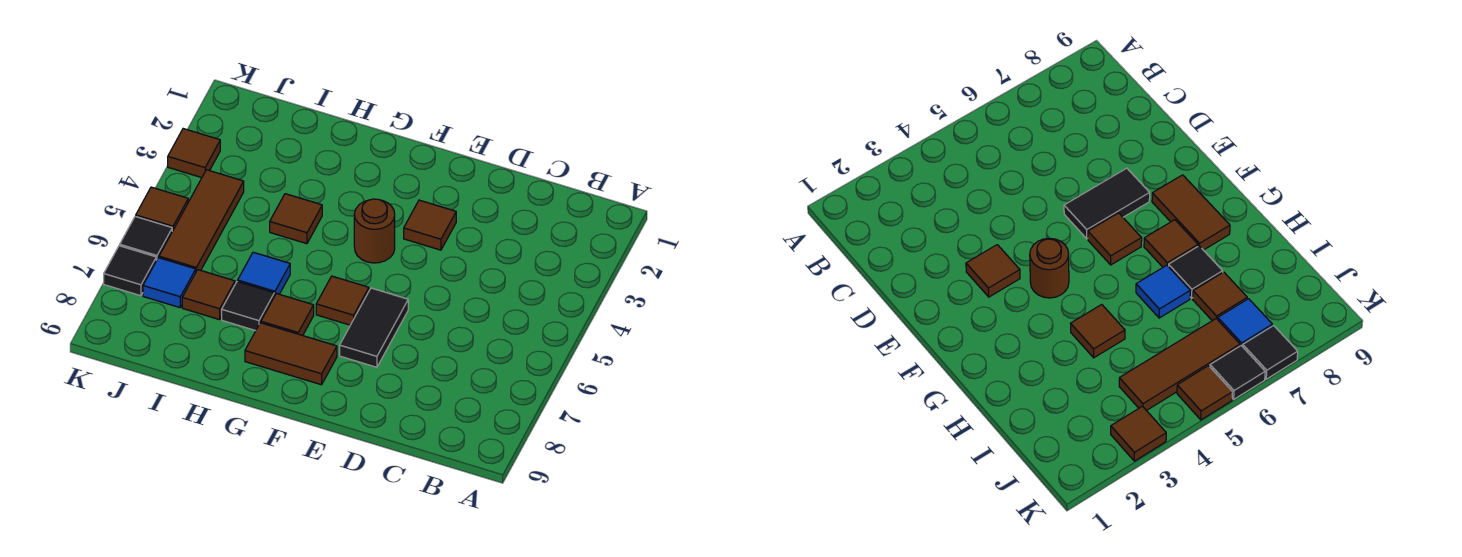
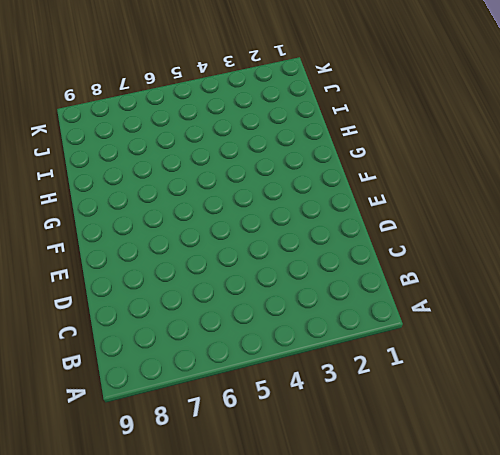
none -> brown tile E3 level 1
none -> black tile E6:E7 level 1
none -> brown round brick F4 level 1

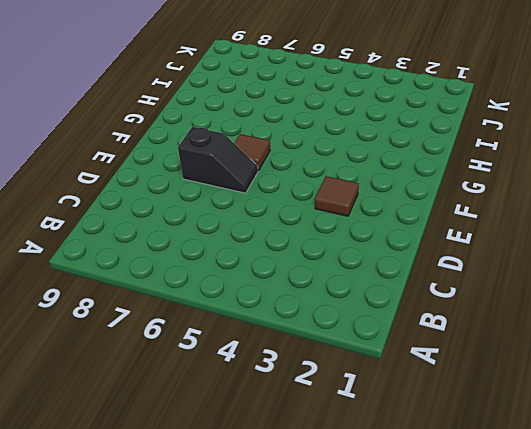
black slope E6:E7 level 1 top 7 -> black tile E6:E7 level 1
none -> brown round brick F4 level 1
none -> brown tile F8:G8 level 1
none -> brown tile G7 level 1

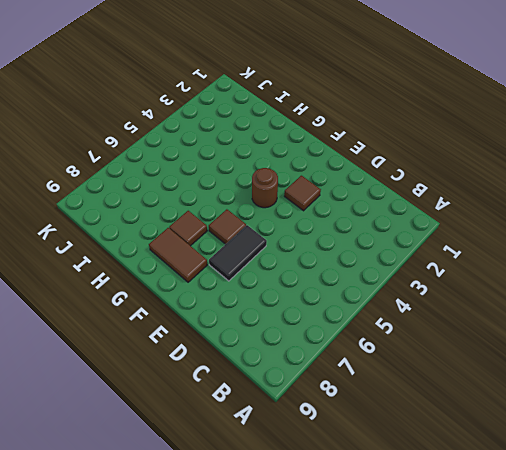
none -> brown tile H4 level 1
none -> blue tile H6 level 1
none -> black tile H7 level 1

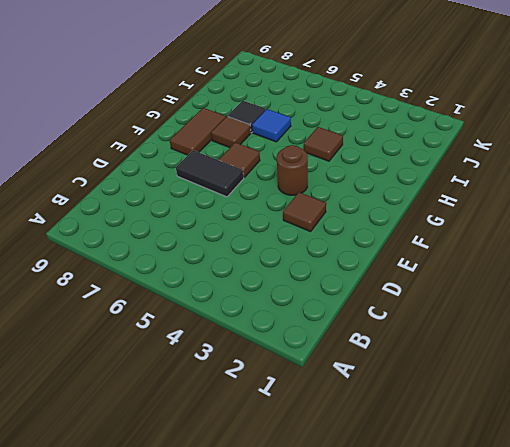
none -> brown tile I7 level 1
none -> brown tile J4:J6 level 1
none -> blue tile J7 level 1

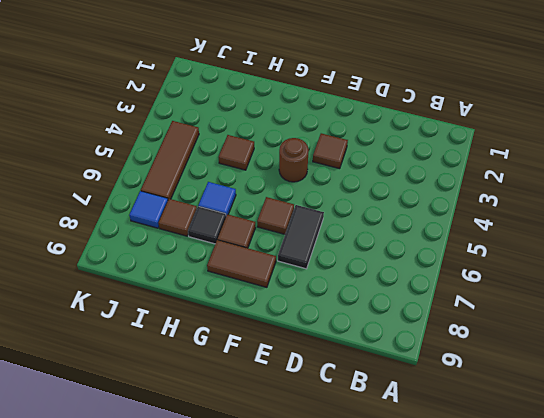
none -> brown tile K3 level 1
none -> brown tile K5 level 1
none -> black tile K6 level 1

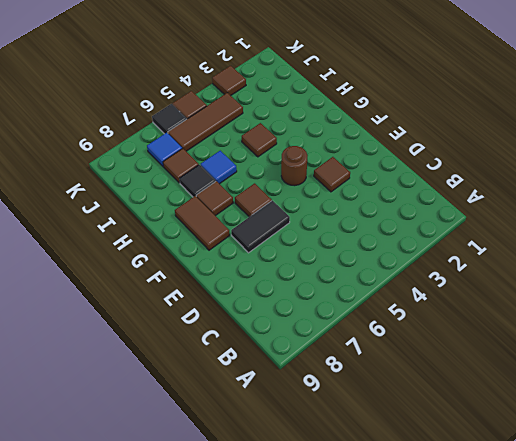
none -> black tile K7 level 1

